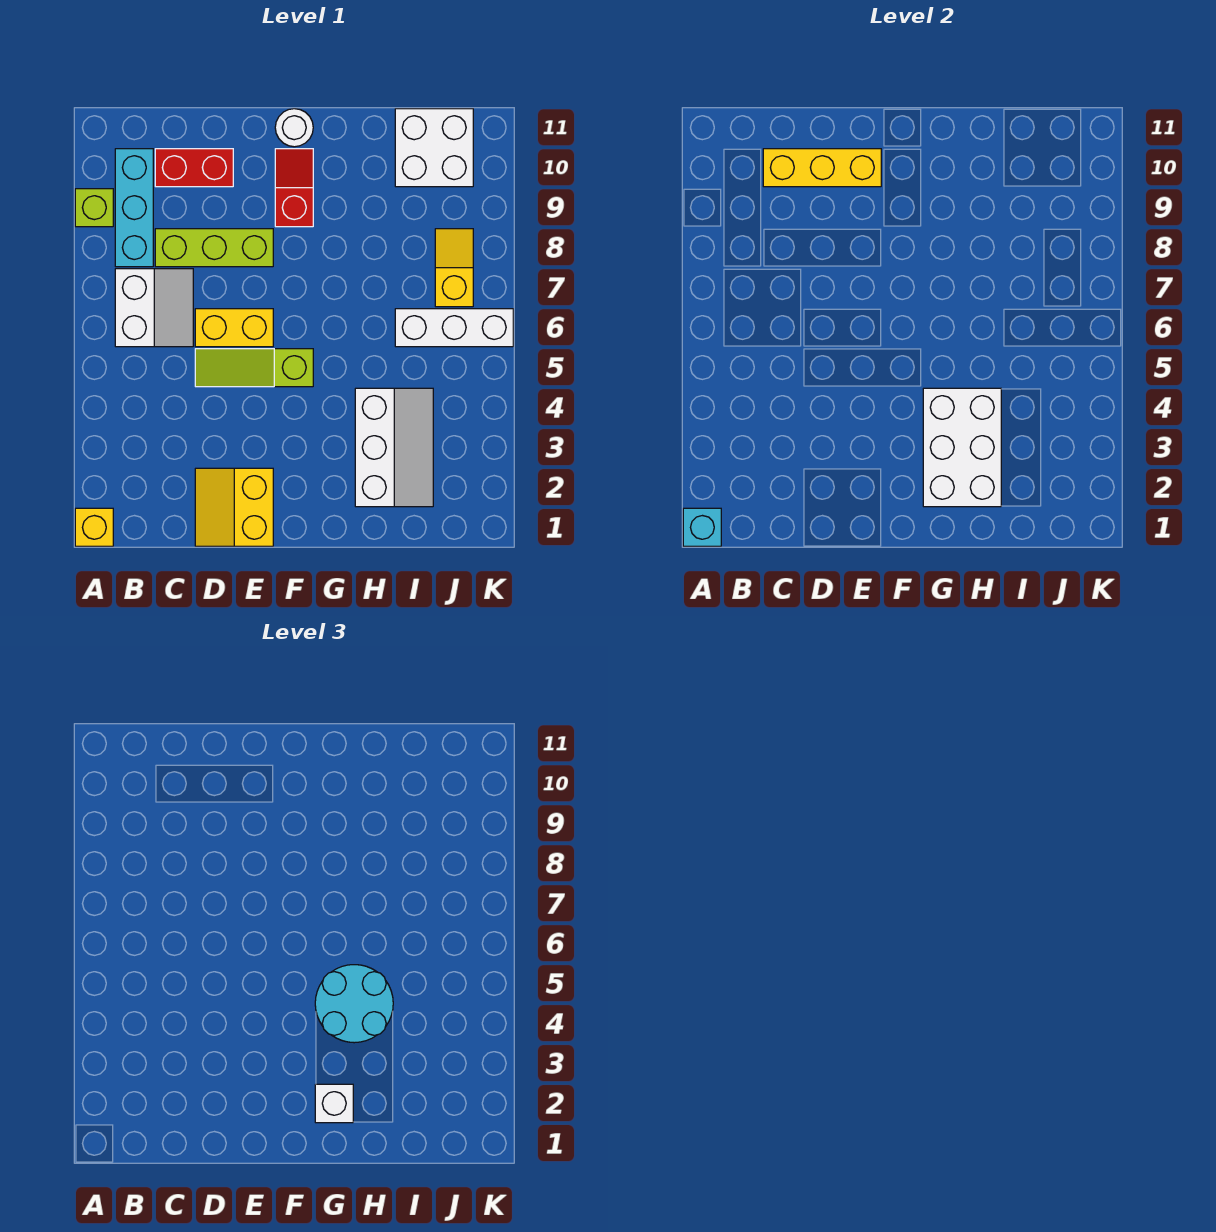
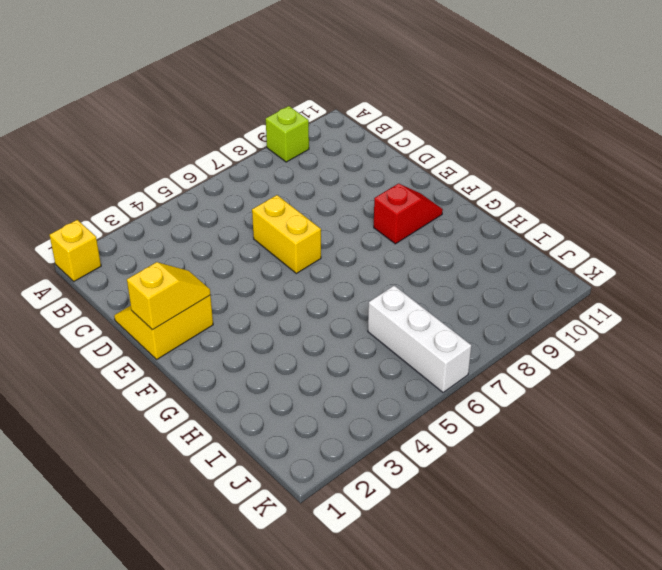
yellow slope E1:E2 level 2 top 1 -> yellow slope J7:J8 level 1 top 7
none -> white slope B6:C7 level 1 top B
none -> cyan brick B8:B10 level 1
none -> lime brick C8:E8 level 1

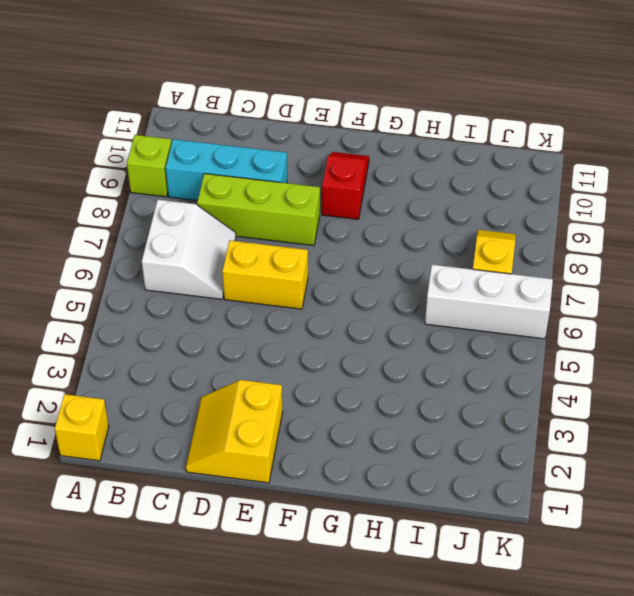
cyan brick B9:D9 level 1 -> cyan brick B8:B10 level 1
none -> red brick C10:D10 level 1
none -> lime slope D5:F5 level 1 top F
none -> white round brick F11 level 1

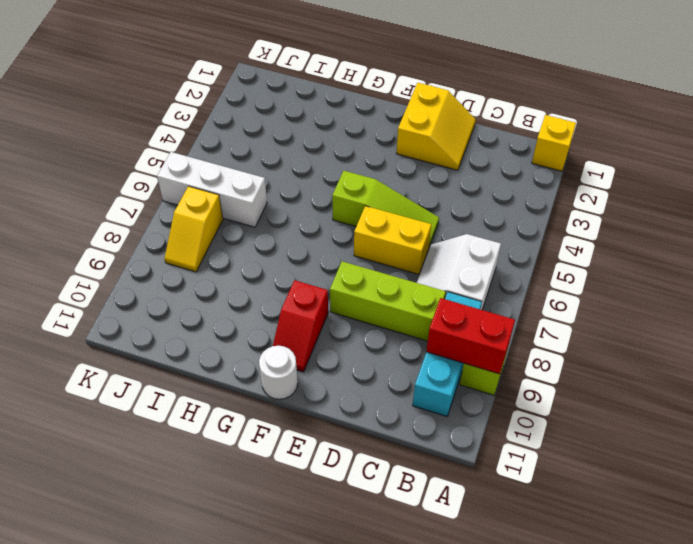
red brick A9:B9 level 2 -> red brick C10:D10 level 1
none -> white slope H2:I4 level 1 top H
none -> white brick I10:J11 level 1
none -> cyan brick A1 level 2

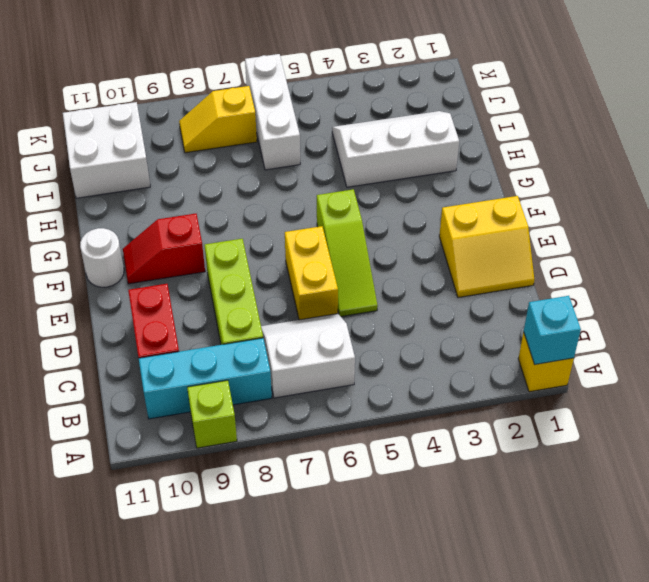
none -> yellow brick C10:E10 level 2
none -> white brick G2:H4 level 2
none -> white brick G2 level 3

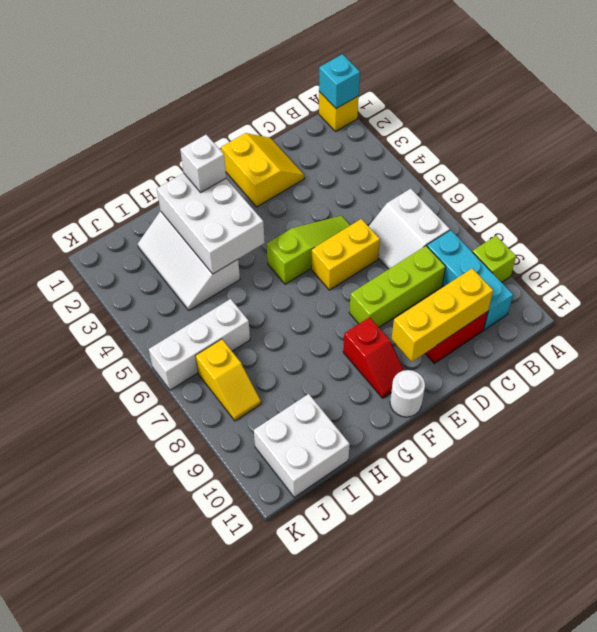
none -> cyan round brick G4:H5 level 3

